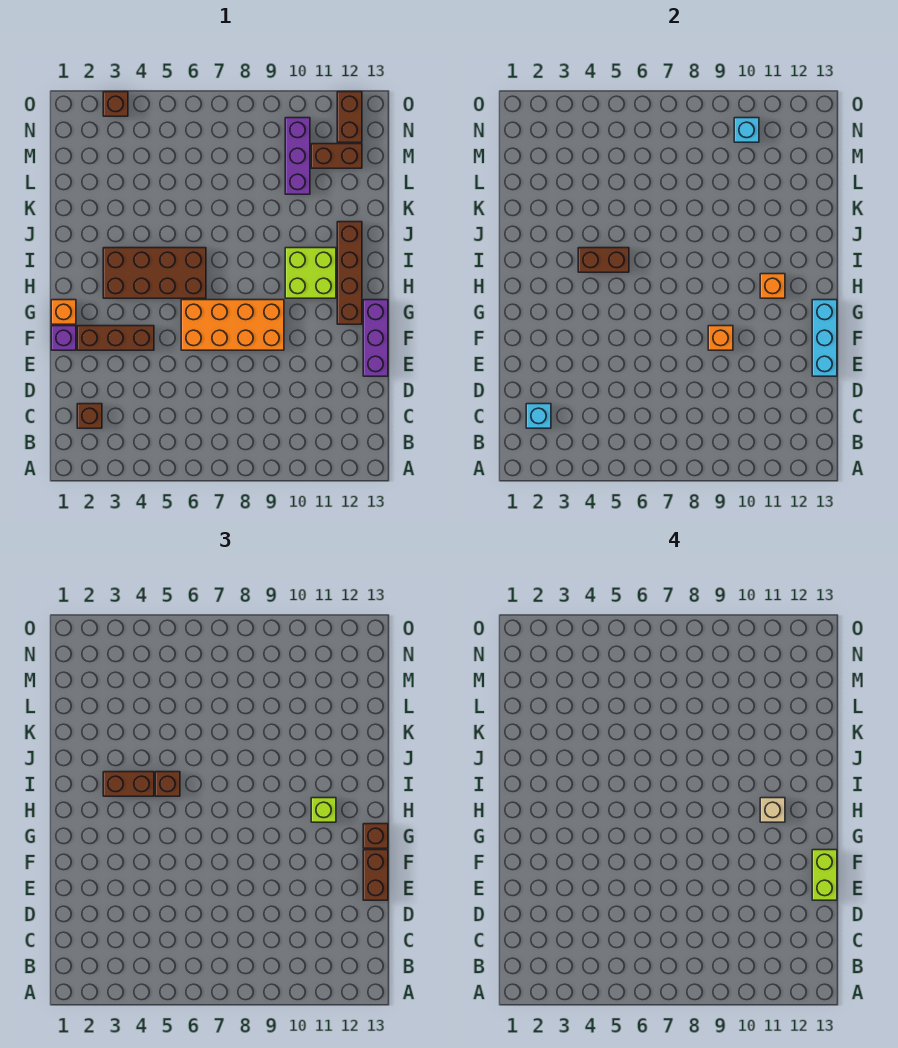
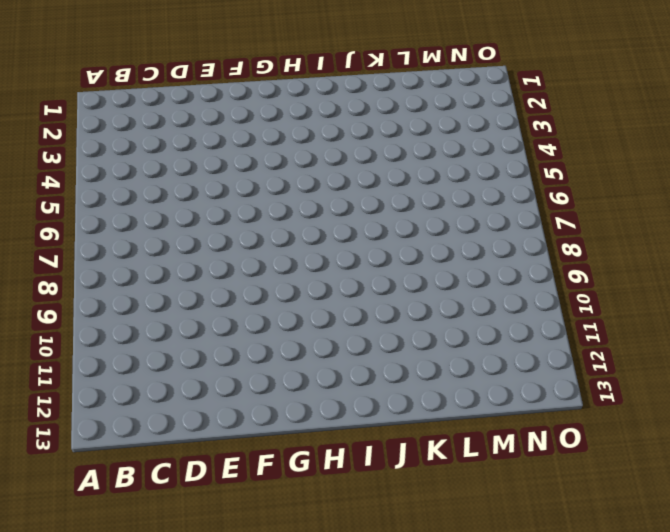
none -> brown brick C2 level 1
none -> purple brick E13:G13 level 1
none -> purple brick F1 level 1

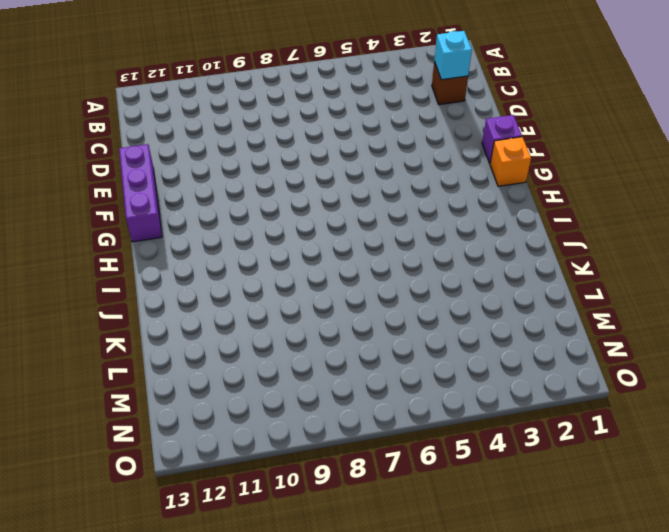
none -> brown brick F2:F4 level 1
none -> orange brick F6:G9 level 1
none -> brown brick G12:J12 level 1

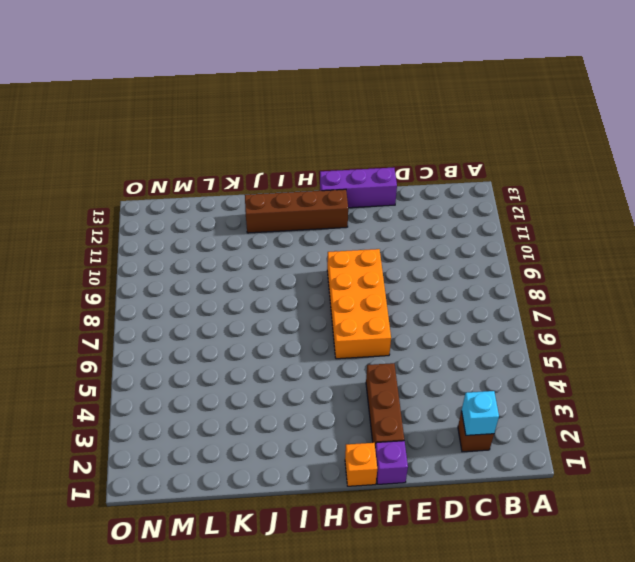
none -> brown brick H3:I6 level 1
none -> lime brick H10:I11 level 1
none -> purple brick L10:N10 level 1

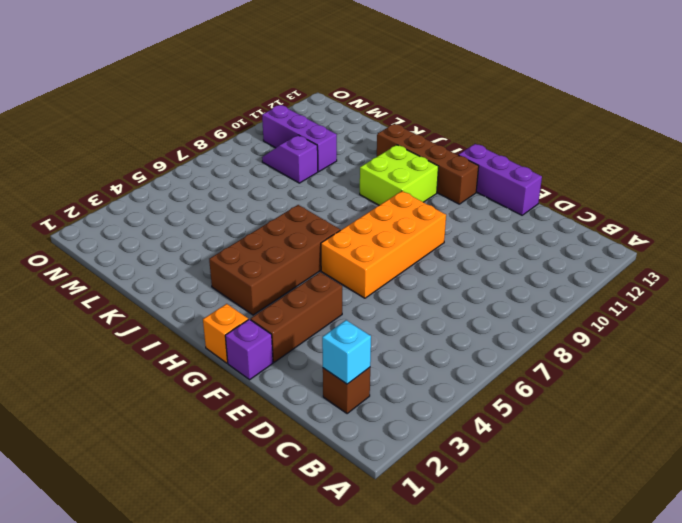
purple slope L9:M9 level 1 top L -> none
none -> brown brick M11:M12 level 1
none -> brown brick N12:O12 level 1
none -> brown brick O3 level 1

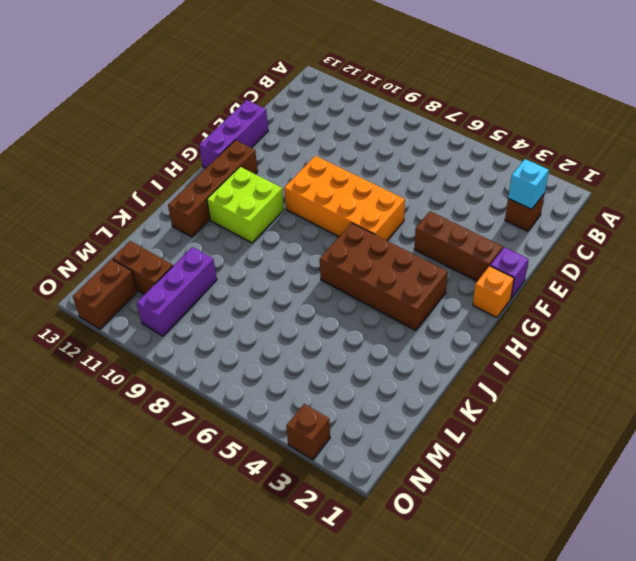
none -> cyan brick E13:G13 level 2
none -> orange brick F9 level 2
none -> orange brick H11 level 2

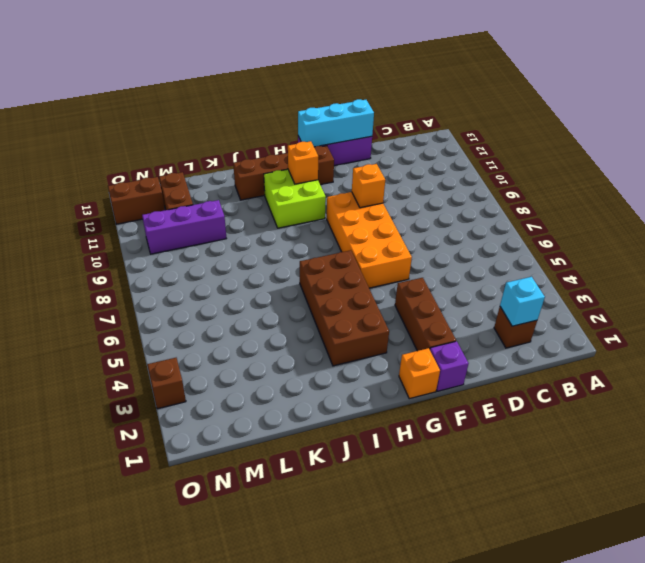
none -> brown brick I4:I5 level 2
none -> cyan brick N10 level 2
none -> brown brick E13:F13 level 3

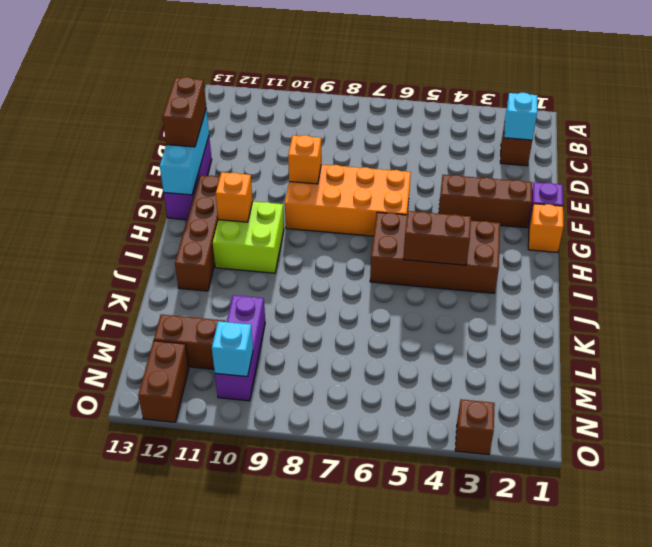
none -> brown brick G13 level 3
none -> lime brick H11 level 3
none -> brown brick I3:I4 level 3

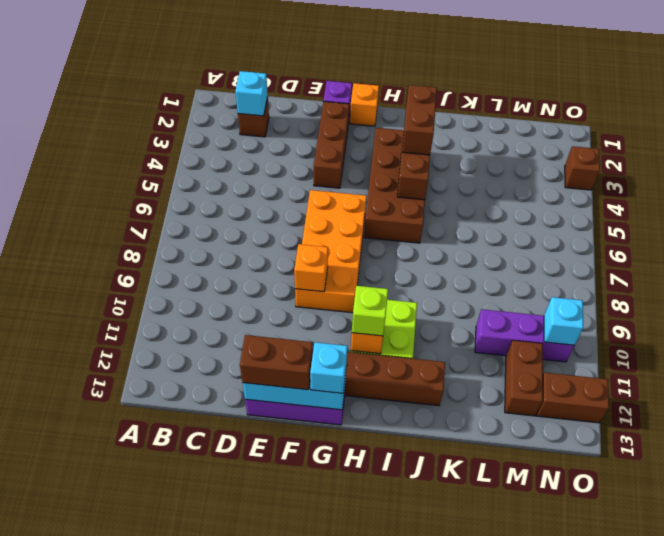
cyan brick G13 level 3 -> brown brick G13 level 3
none -> brown brick I5 level 3
none -> lime brick E13:F13 level 4
none -> tan brick H11 level 4

